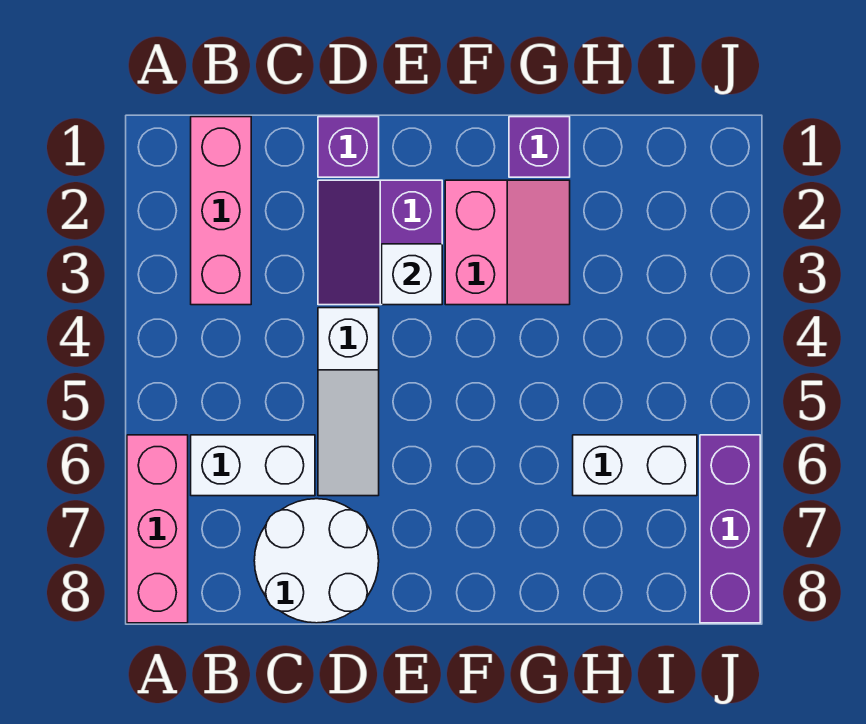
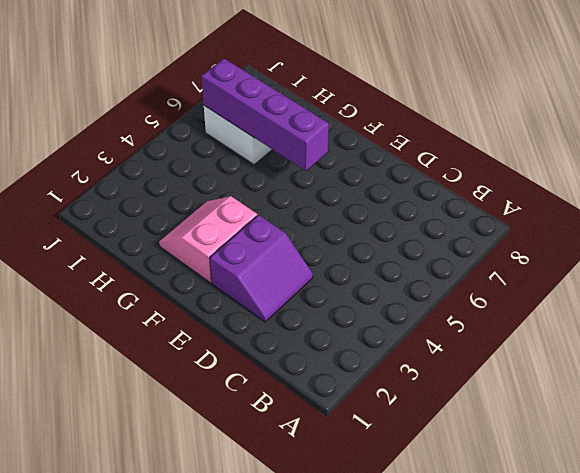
purple brick F6:I6 level 2 -> none
none -> pink brick A6:A8 level 1
none -> pink brick B1:B3 level 1
none -> white brick B6:C6 level 1

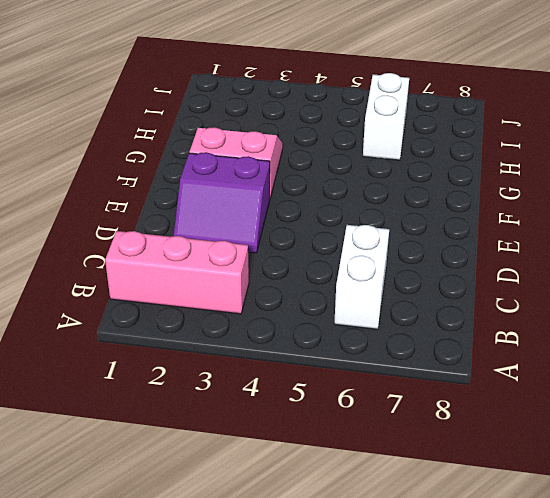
none -> pink brick A6:A8 level 1
none -> white round brick C7:D8 level 1
none -> purple brick D1 level 1

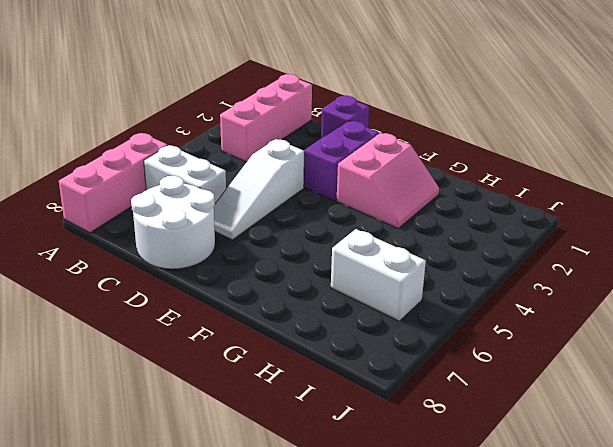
none -> purple brick G1 level 1
none -> purple brick J6:J8 level 1
none -> white brick E3 level 2

